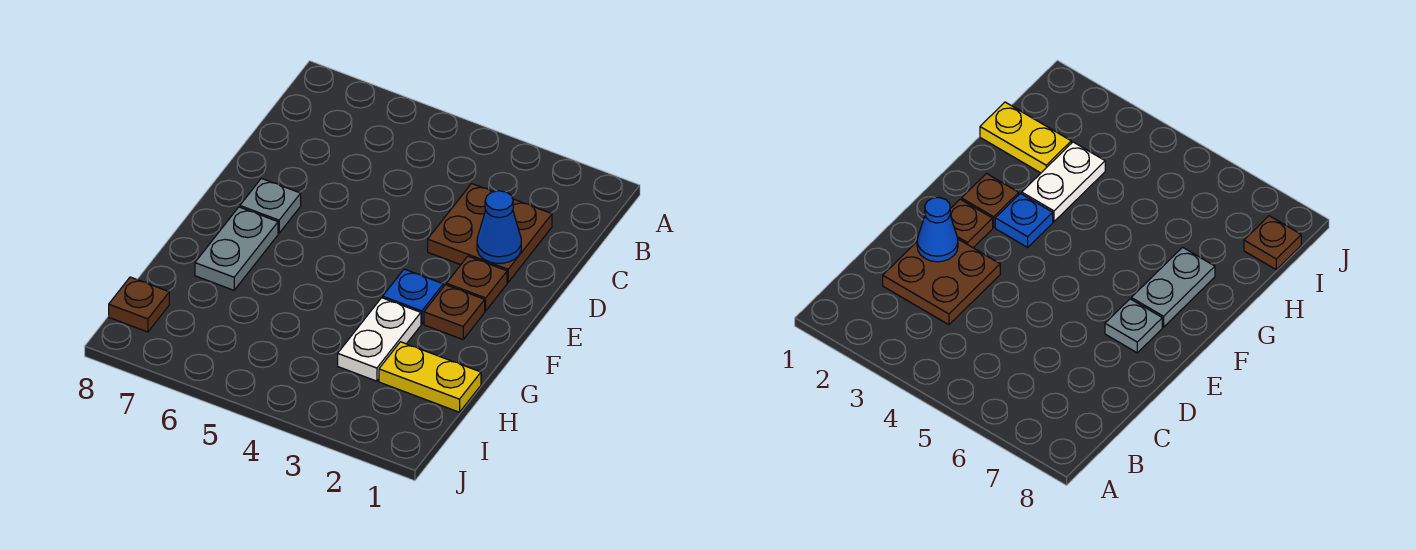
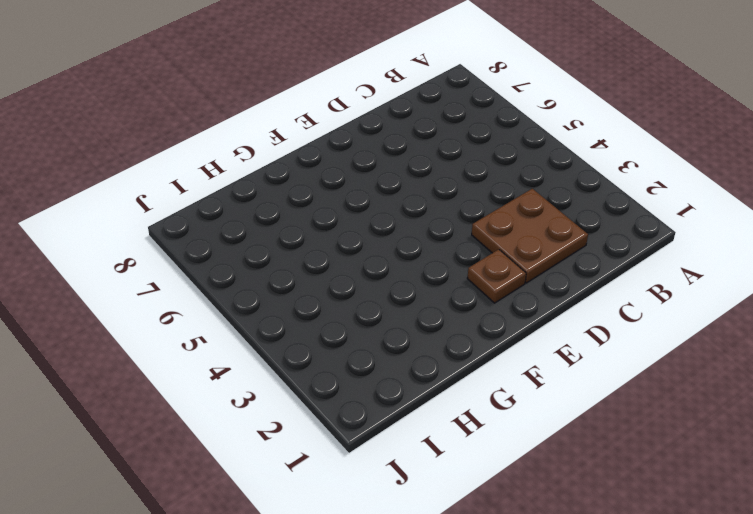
none -> grey plate E7 level 1
none -> brown plate F2 level 1

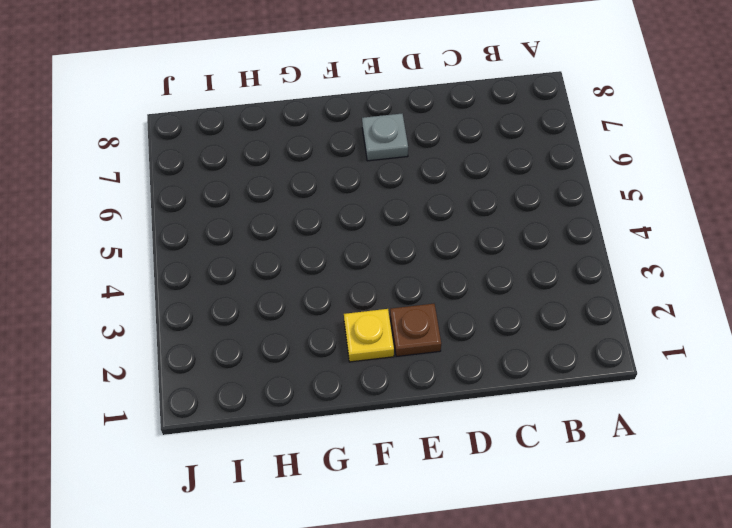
yellow plate F2 level 1 -> brown plate F2 level 1
none -> brown plate C2:D3 level 1
none -> blue plate F3 level 1

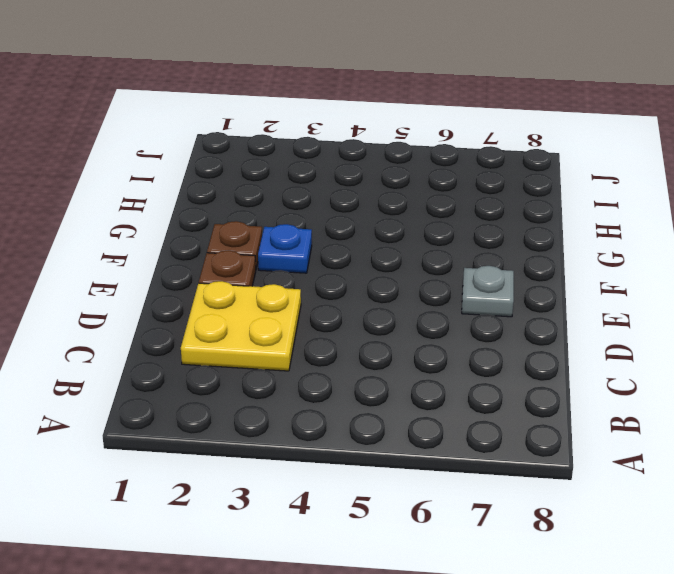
yellow plate C2:D3 level 1 -> brown plate C2:D3 level 1
none -> grey plate F7:G7 level 1
none -> white plate G3:H3 level 1

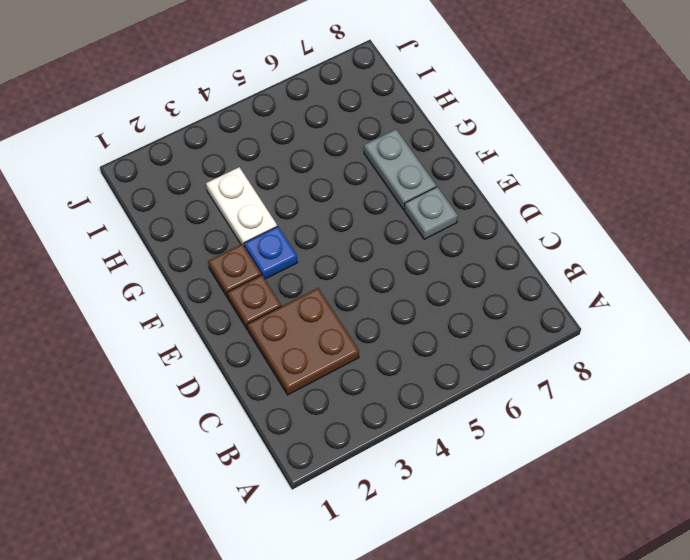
none -> yellow plate H1:H2 level 1
none -> brown plate I8 level 1

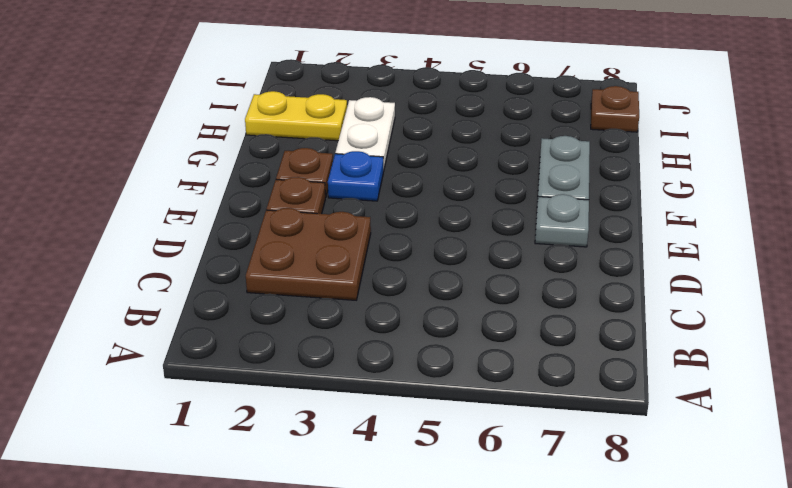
none -> blue cone D2 level 2

